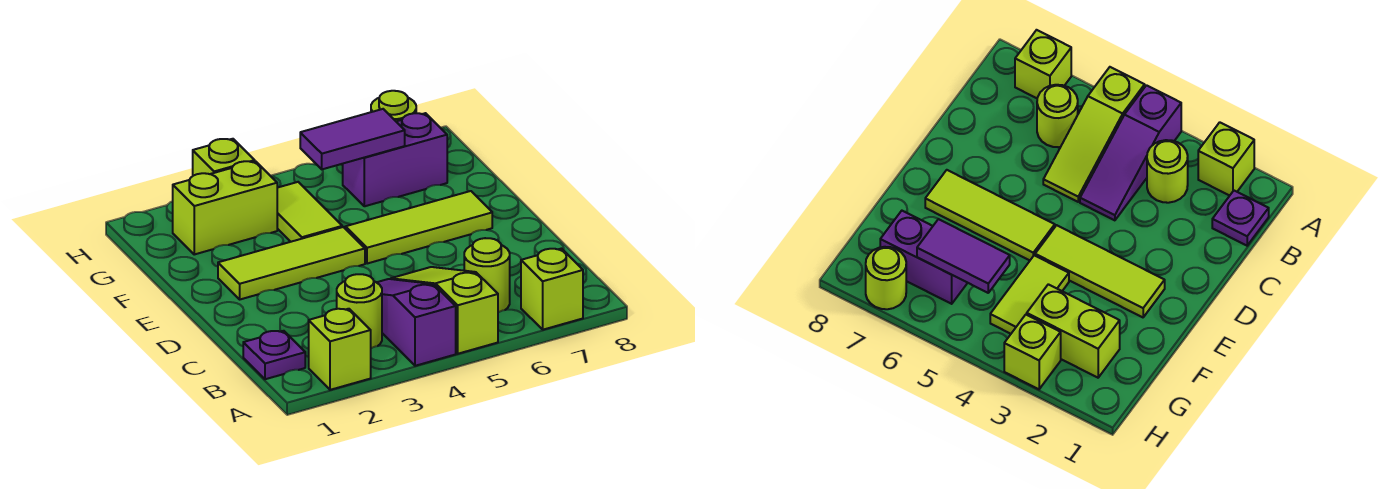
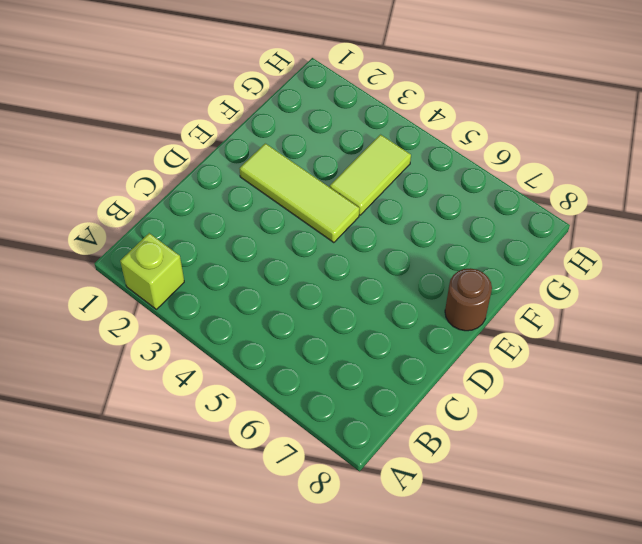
brown round brick E8 level 1 -> none
none -> purple slope A4:C4 level 1 top A
none -> lime slope A5:C5 level 1 top A
none -> lime brick A7 level 1

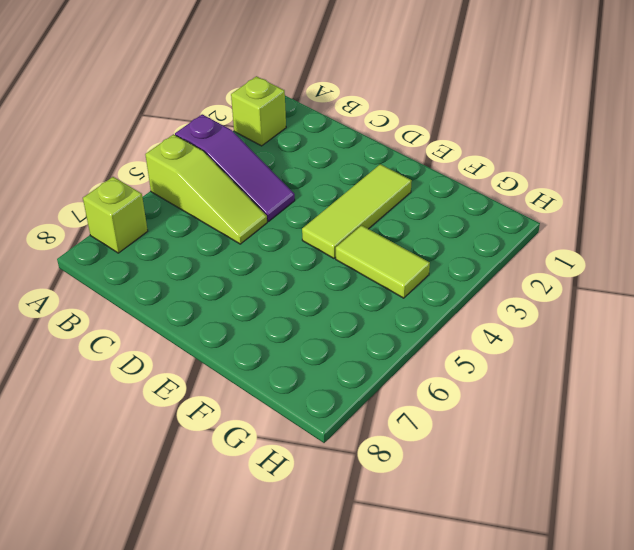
none -> purple plate B1 level 1
none -> lime round brick B3 level 1
none -> lime round brick B6 level 1

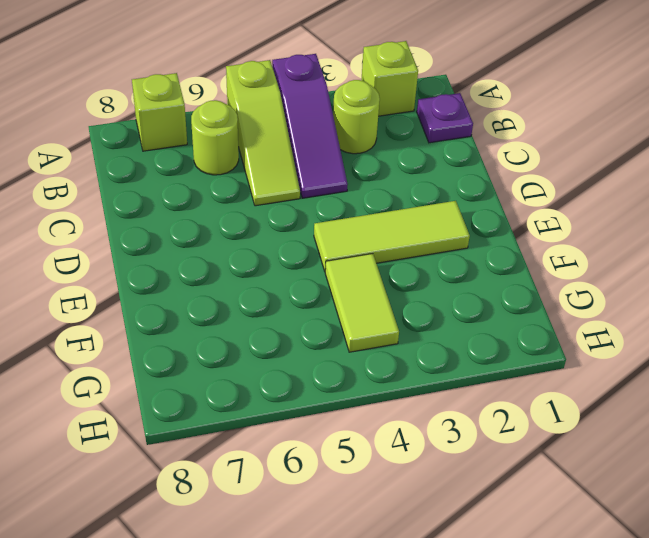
none -> lime tile E5:E7 level 1
none -> lime brick G2:G3 level 1
none -> purple brick G6:G7 level 1

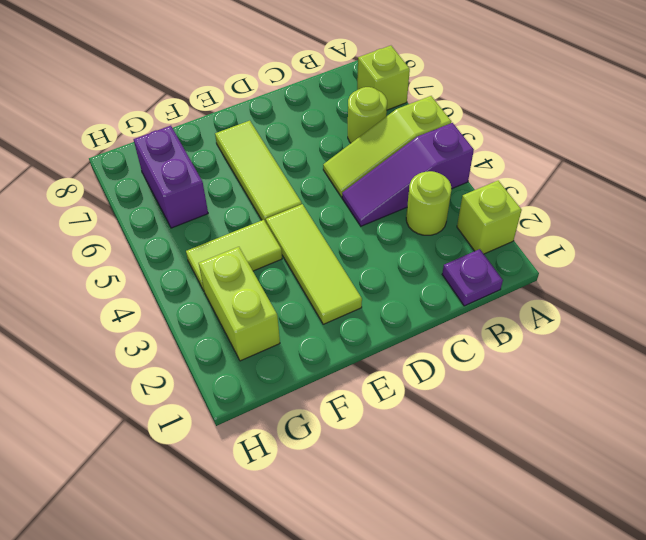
none -> lime brick H3 level 1
none -> lime round brick H7 level 1
none -> purple tile G5:G6 level 2

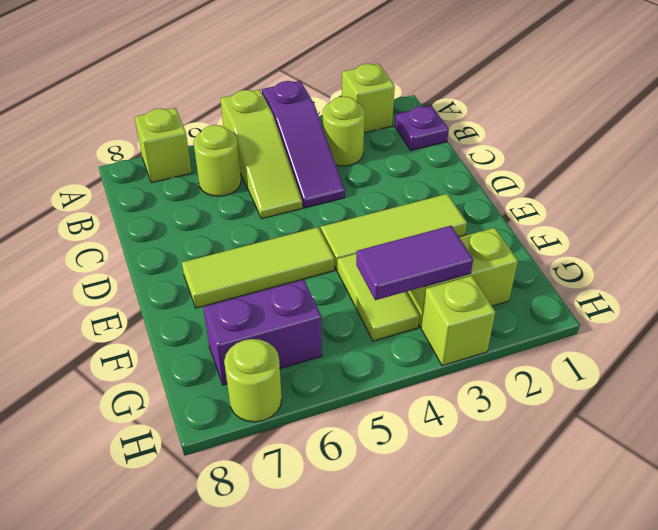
purple tile G3:G4 level 2 -> purple tile G5:G6 level 2

